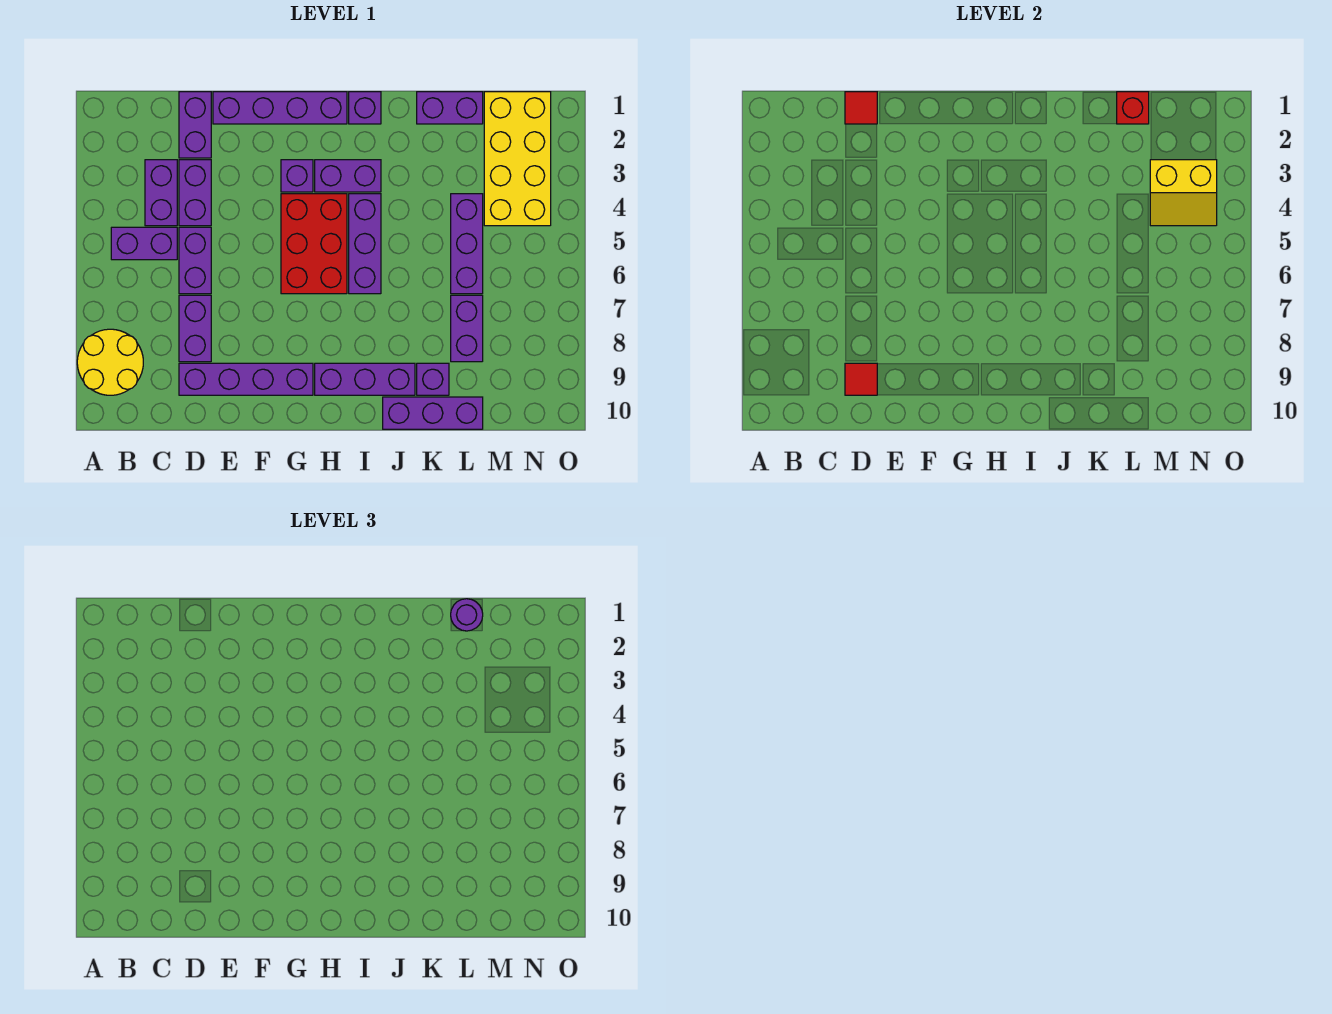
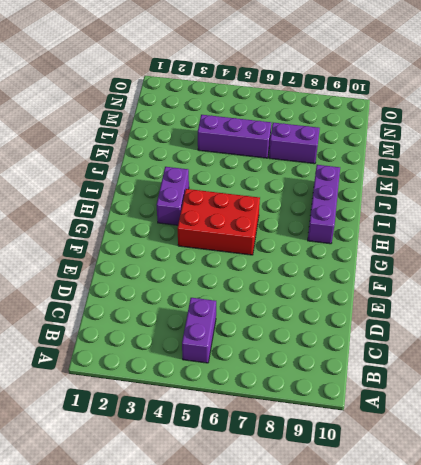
none -> yellow round brick A8:B9 level 1
none -> purple brick C3:C4 level 1
none -> purple brick D1:D2 level 1

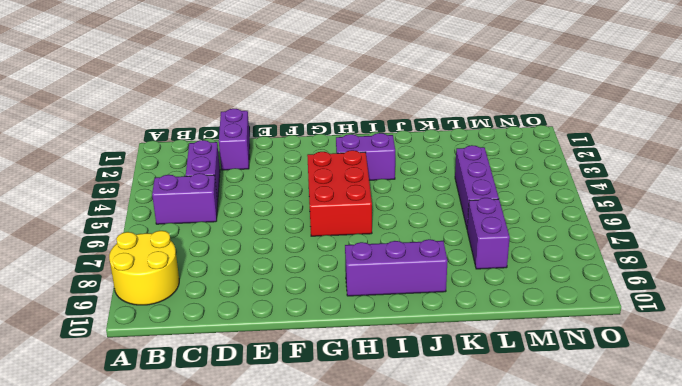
none -> purple brick D3:D4 level 1
none -> purple brick D5:D6 level 1
none -> purple brick D7:D8 level 1

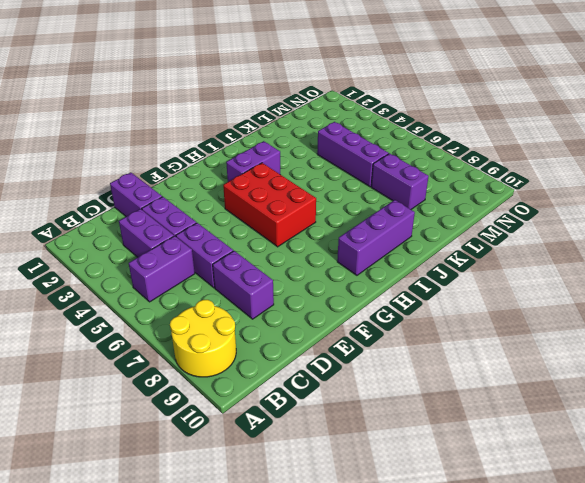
none -> purple brick D9:G9 level 1
none -> purple brick E1:H1 level 1
none -> purple brick G3 level 1

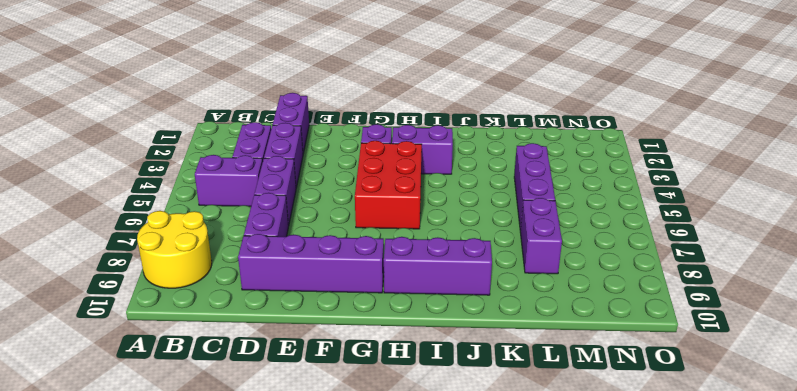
none -> purple brick E1:H1 level 1
none -> purple brick I1 level 1
none -> purple brick I4:I6 level 1

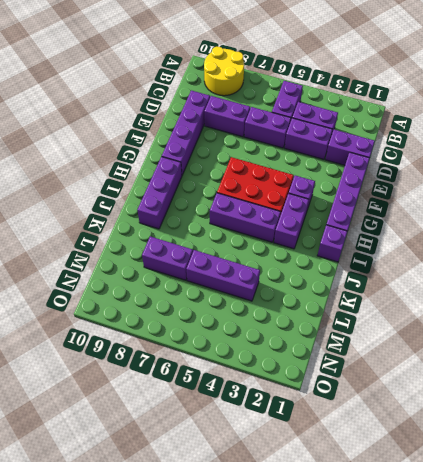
none -> purple brick J10:L10 level 1
none -> purple brick K1:L1 level 1
none -> purple brick K9 level 1

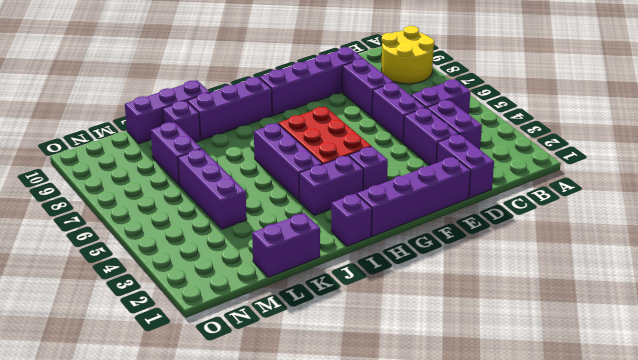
none -> yellow brick M1:N4 level 1
none -> red tile D1 level 2
none -> red tile D9 level 2

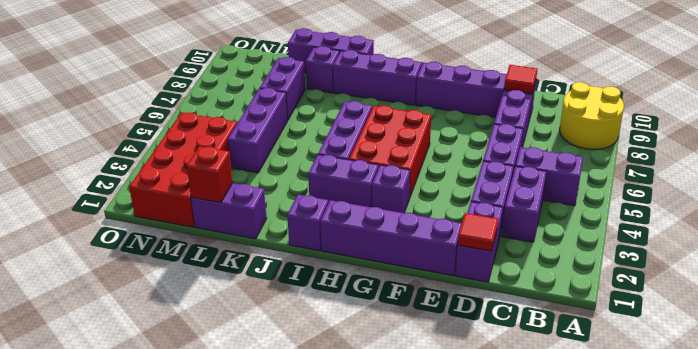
red brick M1:N4 level 1 -> yellow brick M1:N4 level 1
none -> yellow slope M3:N4 level 2 top 3
none -> purple round brick L1 level 3

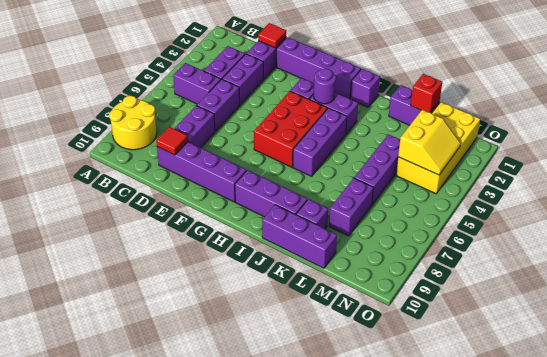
purple round brick H3 level 2 -> purple round brick L1 level 3
yellow slope M3:N4 level 2 top M -> yellow slope M3:N4 level 2 top 3

